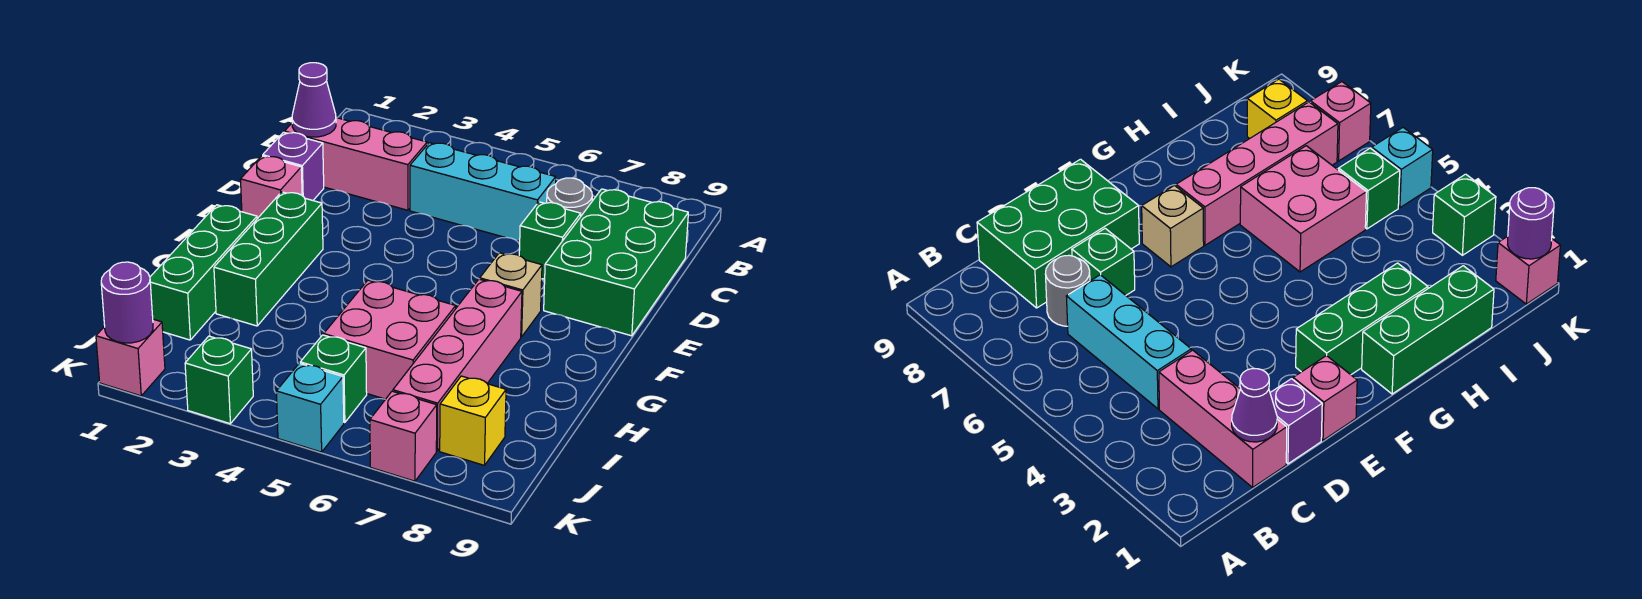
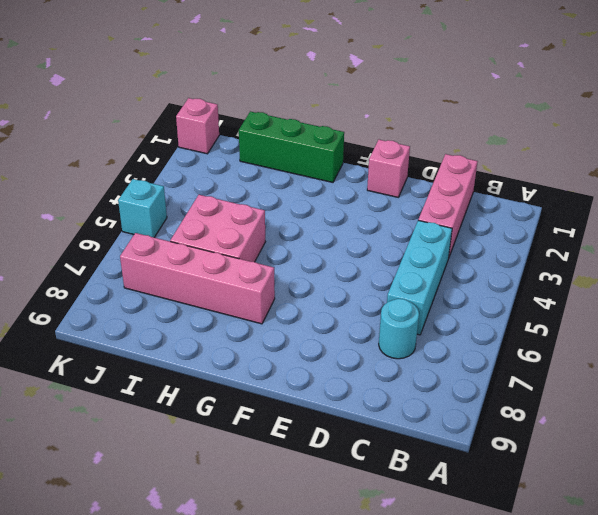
cyan round brick C7 level 1 -> grey round brick C7 level 1
none -> green brick C8:E9 level 1
none -> purple brick D1 level 1
none -> green brick D7 level 1

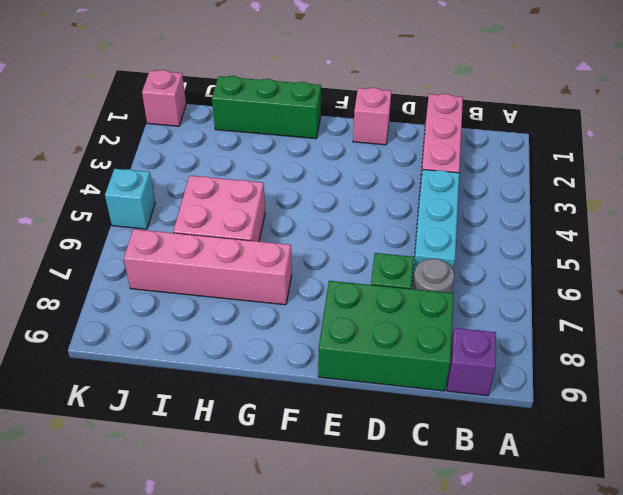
purple brick B9 level 1 -> purple brick D1 level 1
none -> green brick F2:H2 level 1
none -> tan brick F7 level 1
none -> green brick J5 level 1

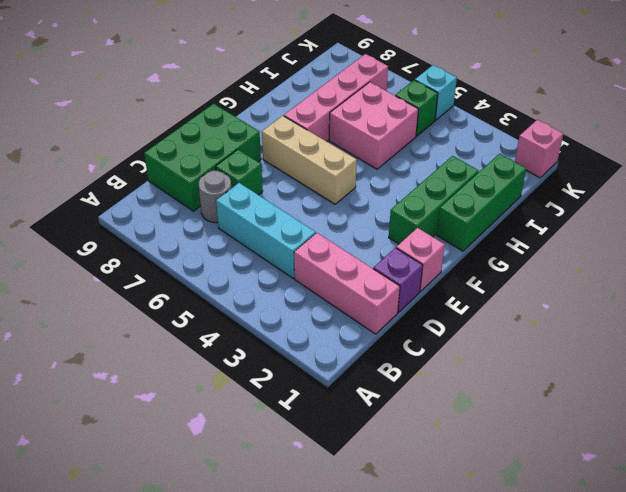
tan brick F5:F7 level 1 -> tan brick F7 level 1
none -> yellow brick J8 level 1
none -> green brick K3 level 1
none -> pink brick K7 level 1

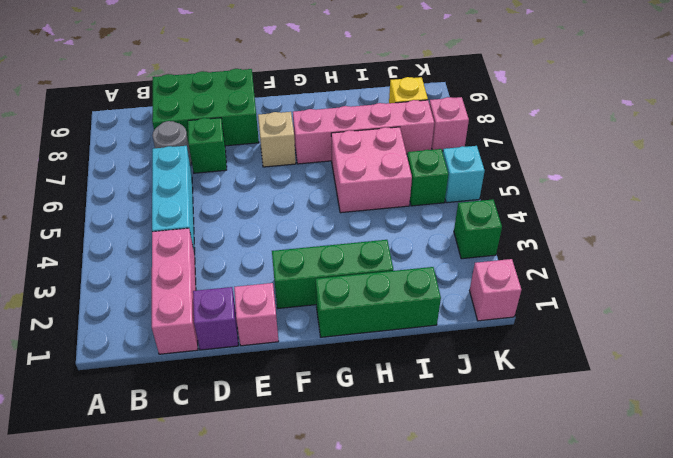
none -> purple cone C1 level 2
none -> purple round brick K1 level 2

